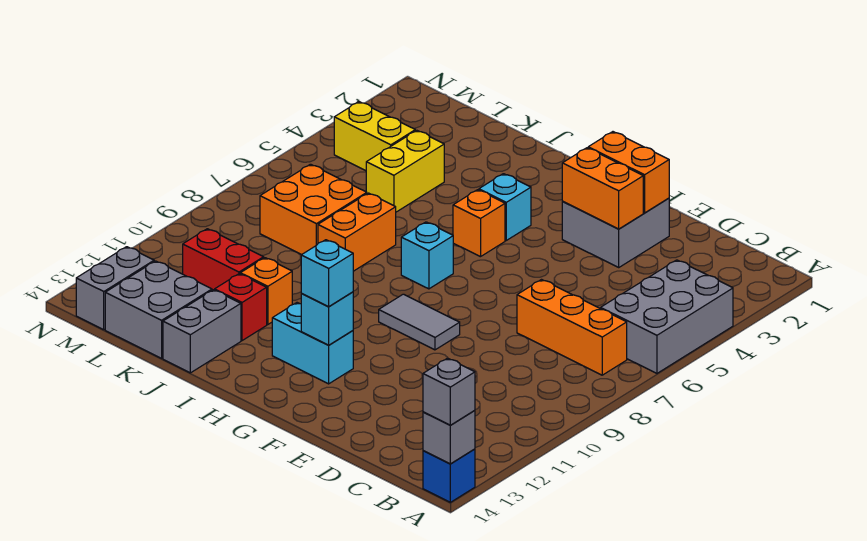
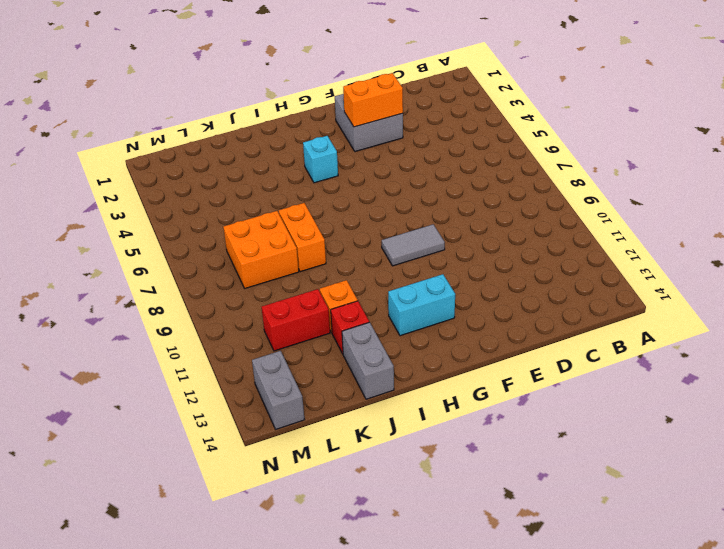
none -> grey brick A4:B6 level 1
none -> blue brick A14 level 1
none -> orange brick B7:D7 level 1

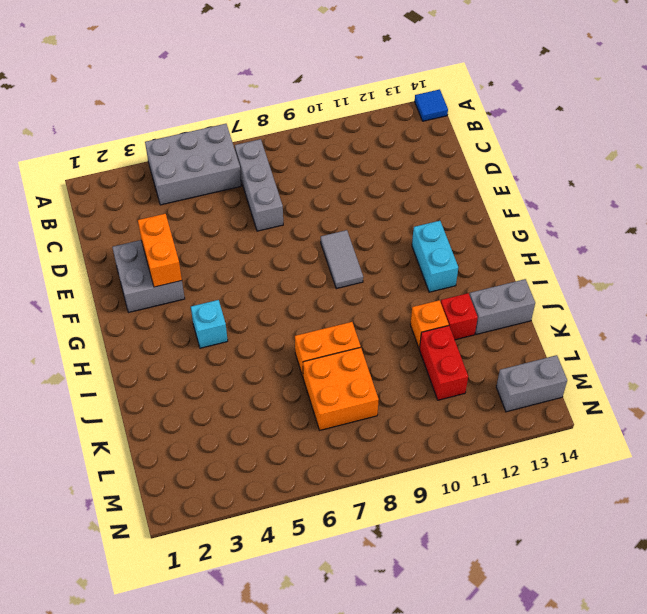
blue tile A14 level 1 -> blue brick A14 level 1
grey brick B7:D7 level 1 -> orange brick B7:D7 level 1
none -> orange brick H5 level 1
none -> cyan brick H7 level 1
none -> yellow brick K4:K5 level 1

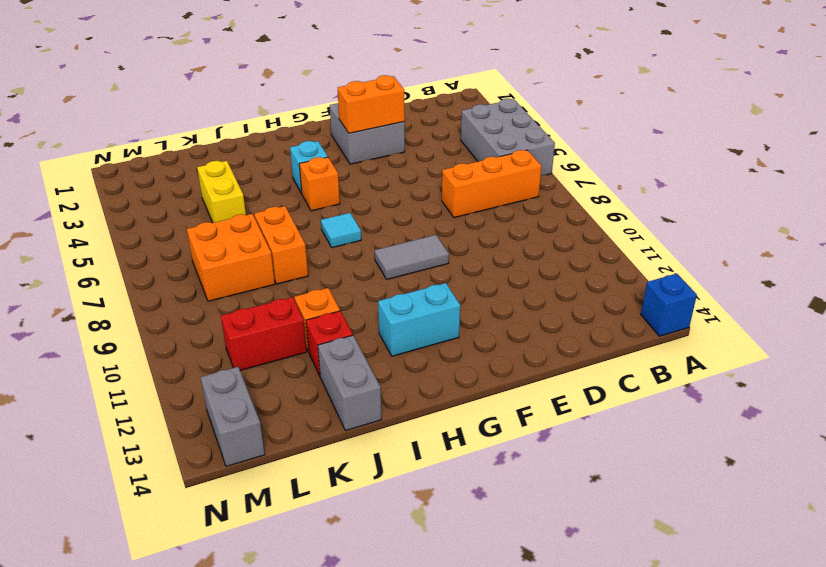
cyan tile H7 level 1 -> cyan brick H7 level 1
none -> grey brick K13:L14 level 1
none -> yellow brick L4:M4 level 1
none -> grey brick A14 level 2

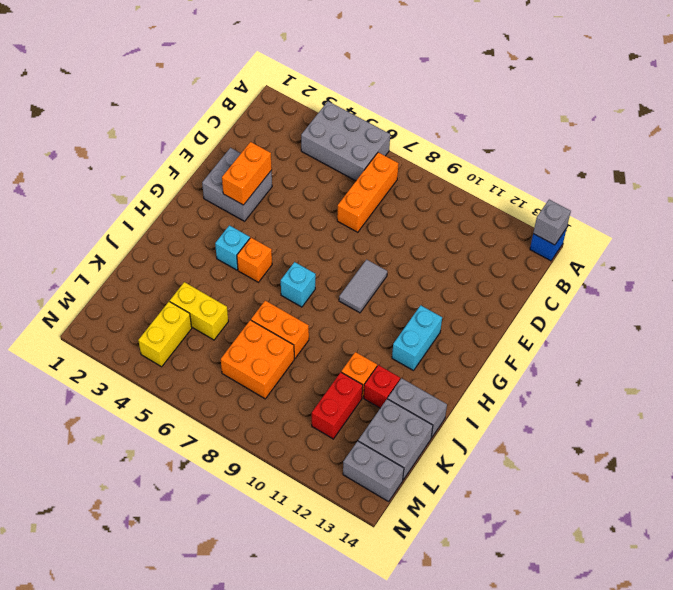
none -> orange brick E2:F2 level 2
none -> cyan brick G12 level 2
none -> grey brick A14 level 3

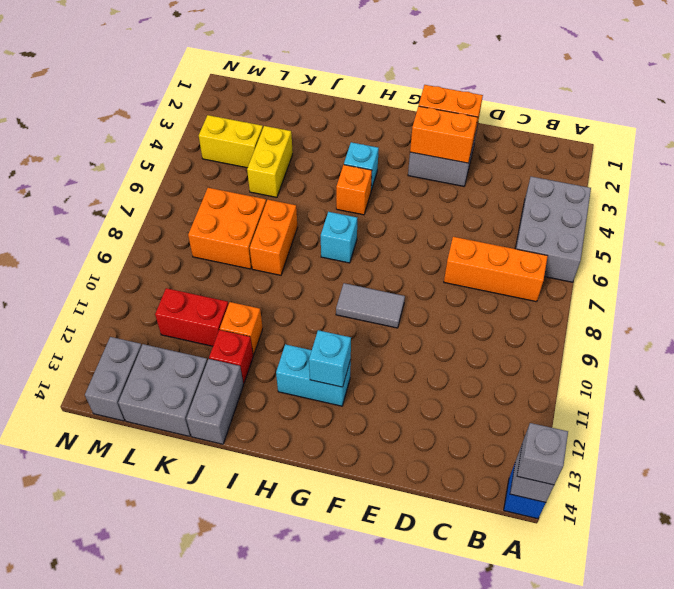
none -> cyan brick G12 level 3

